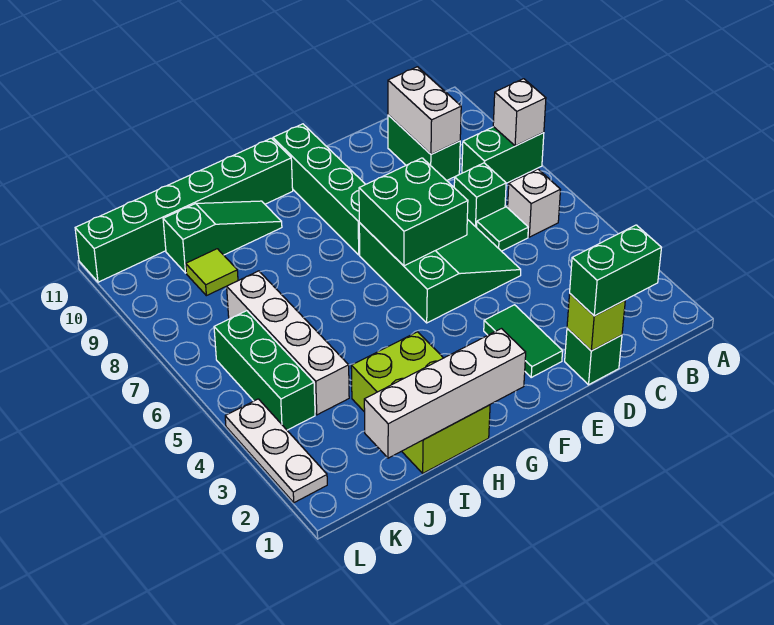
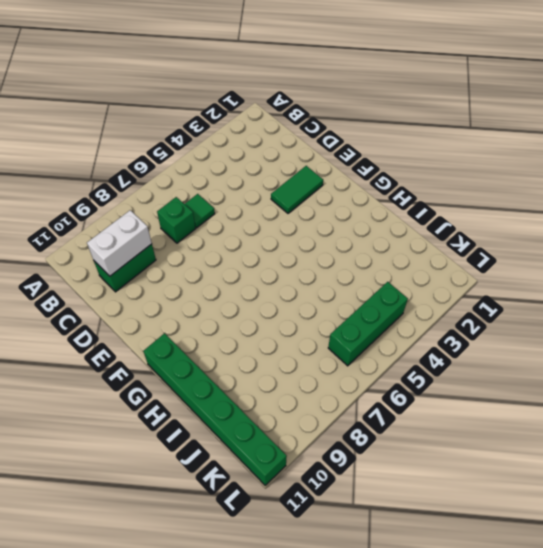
none -> green brick A8:B8 level 1
none -> white brick B6 level 1
none -> green brick D1 level 1

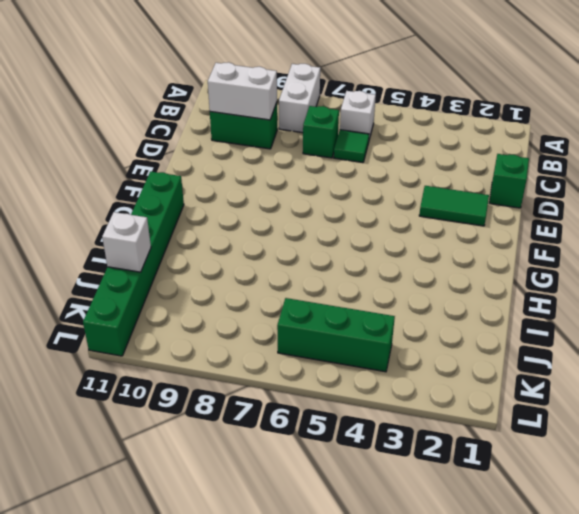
white brick A8:B8 level 1 -> green brick A8:B8 level 1
white brick J11 level 2 -> white brick A8 level 2
none -> green slope D5:F7 level 1 top F
none -> green brick F8:F11 level 1
none -> lime brick H1:I3 level 1

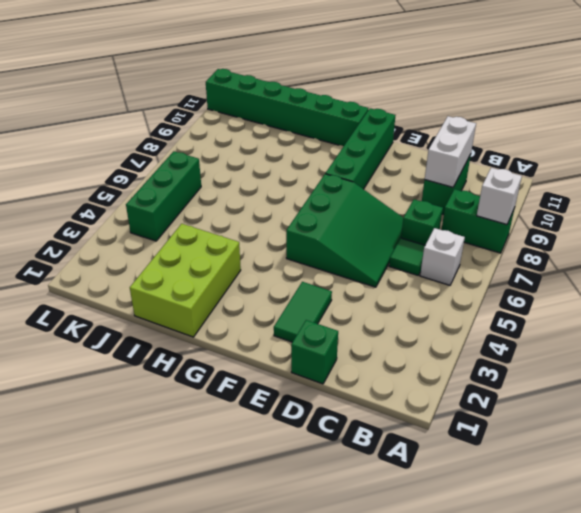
none -> green slope H10:J10 level 1 top J
none -> white brick J4:J7 level 1
none -> lime tile J9 level 1

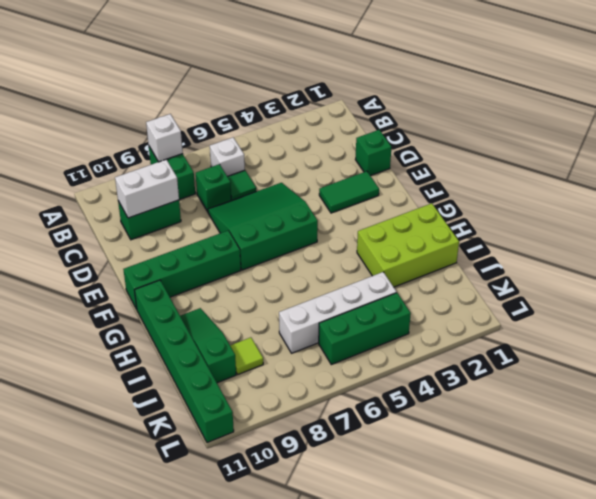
none -> white plate L2:L4 level 1
none -> lime brick D1 level 2
none -> green brick E6:F7 level 2

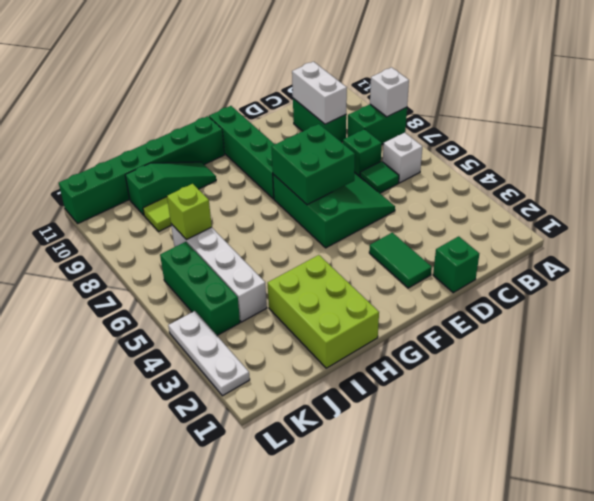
lime brick J7 level 2 -> lime brick D1 level 2
none -> white brick G1:J1 level 2
none -> green brick C1:D1 level 3

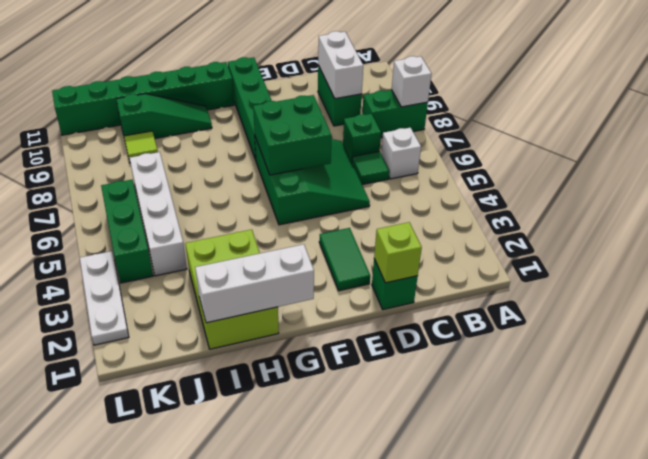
white brick G1:I1 level 2 -> white brick G1:J1 level 2
none -> green brick C1:D1 level 3

